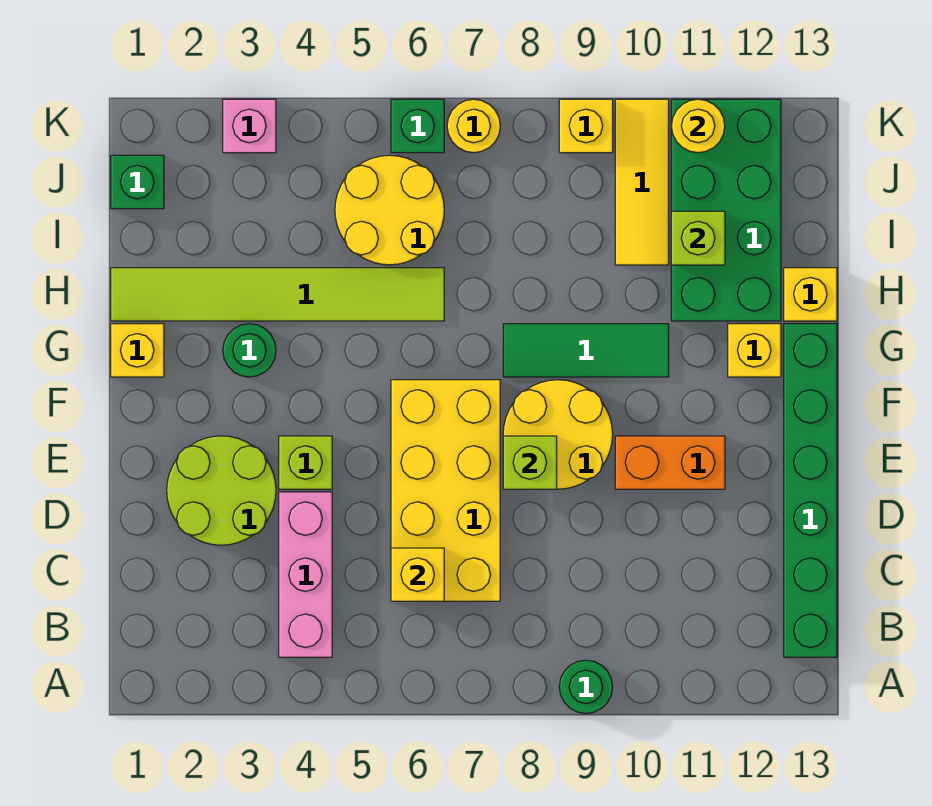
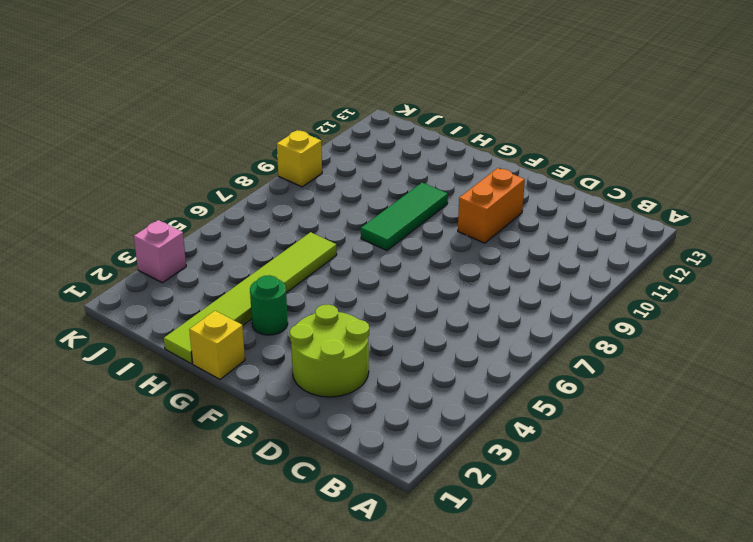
none -> green round brick A9 level 1
none -> pink brick B4:D4 level 1
none -> green brick B13:G13 level 1

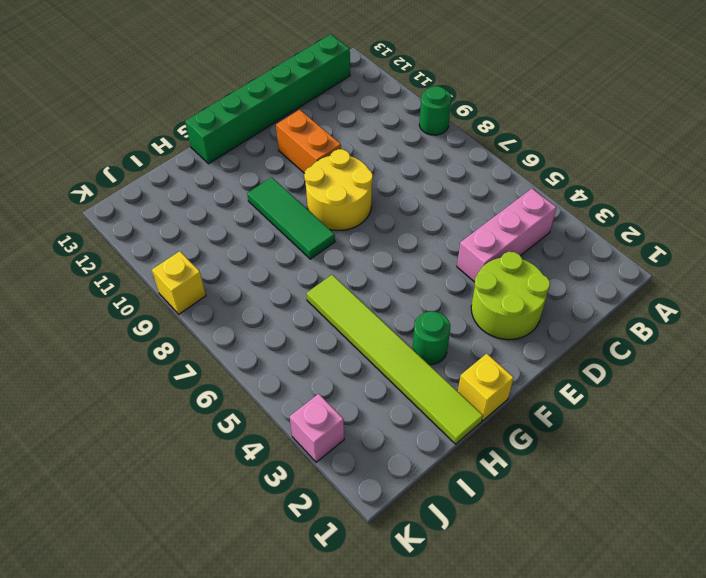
none -> yellow brick C6:F7 level 1
none -> lime brick E4 level 1
none -> yellow brick G12 level 1

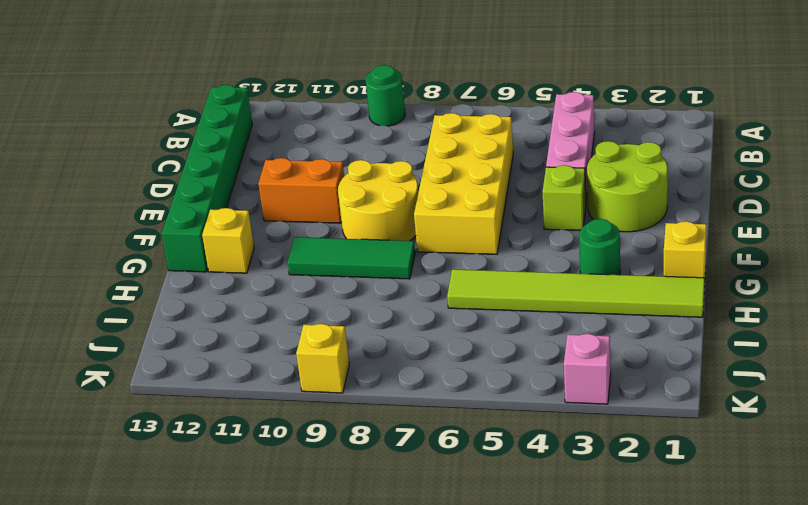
none -> green brick H11:K12 level 1
none -> yellow brick H13 level 1
none -> yellow round brick I5:J6 level 1

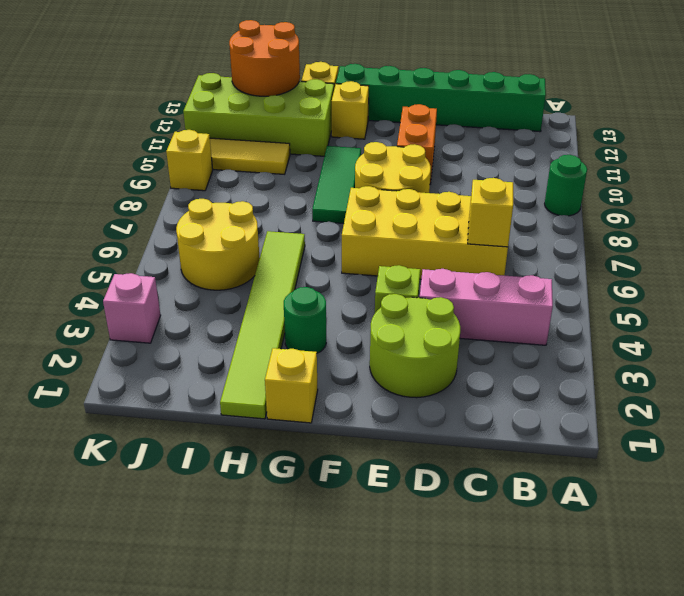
lime brick H11:K12 level 1 -> green brick H11:K12 level 1
orange round brick I12:J13 level 2 -> none
none -> green brick J1 level 1
none -> green brick K6 level 1
none -> yellow round brick K7 level 1

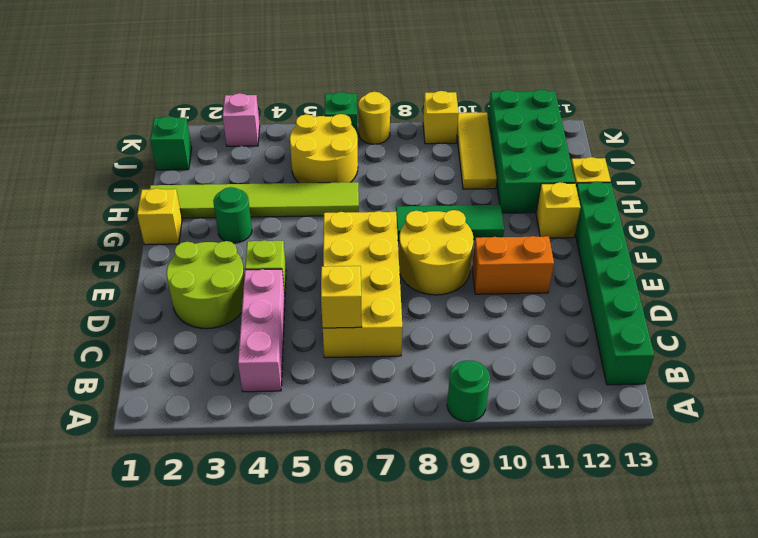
none -> lime brick E8 level 2
none -> lime brick I11 level 2
none -> yellow round brick K11 level 2

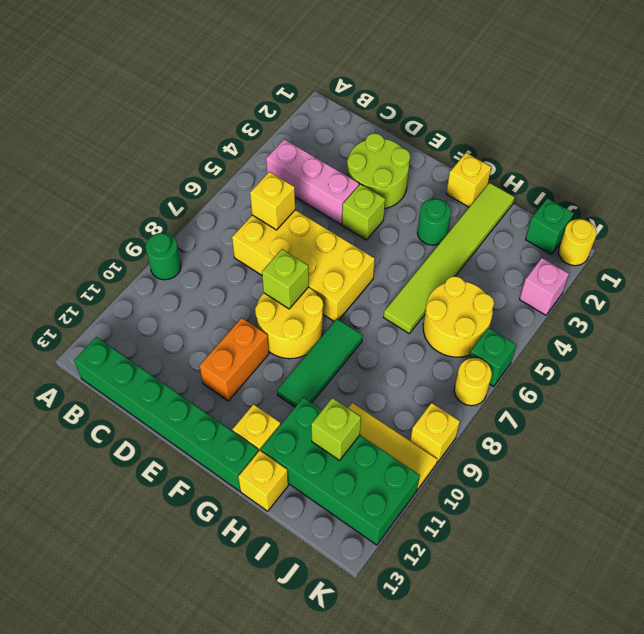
yellow round brick K1 level 1 -> yellow round brick K11 level 2

